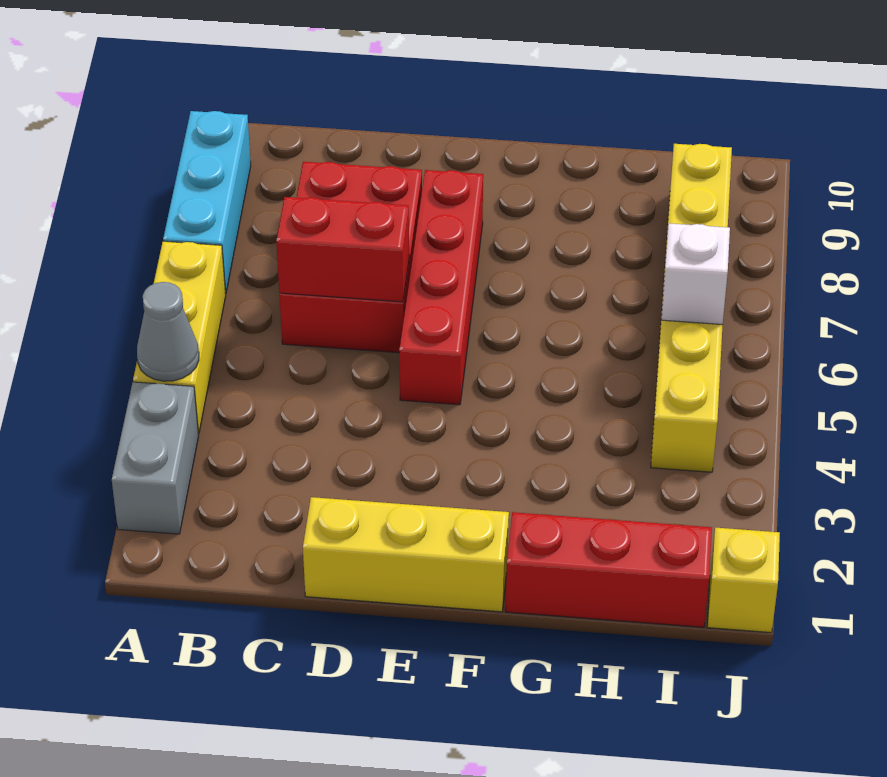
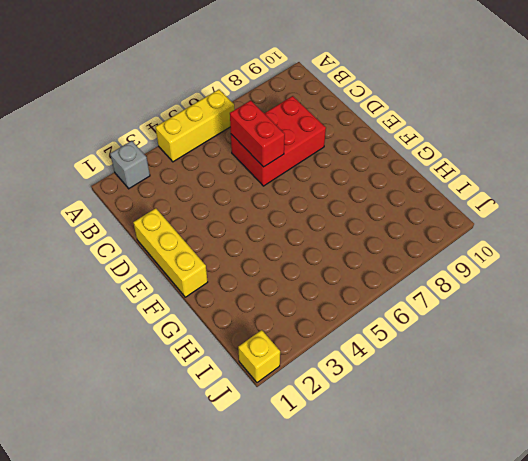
grey brick A2 level 1 -> grey brick A2:A3 level 1
none -> cyan brick A7:A9 level 1
none -> red brick E5:E8 level 1
none -> red brick G1:I1 level 1

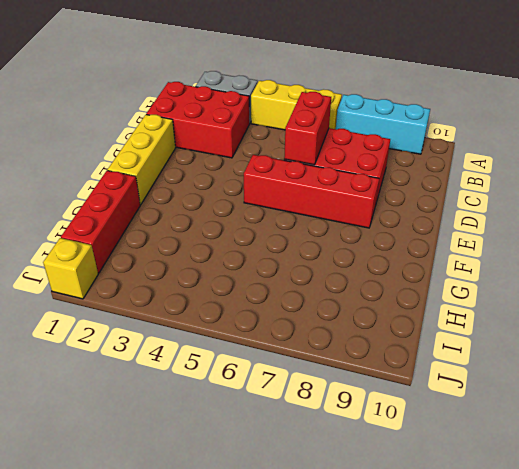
red brick B1:C3 level 1 -> none
none -> yellow brick I4:I9 level 1
none -> grey cone A4 level 2
none -> white brick I6 level 2

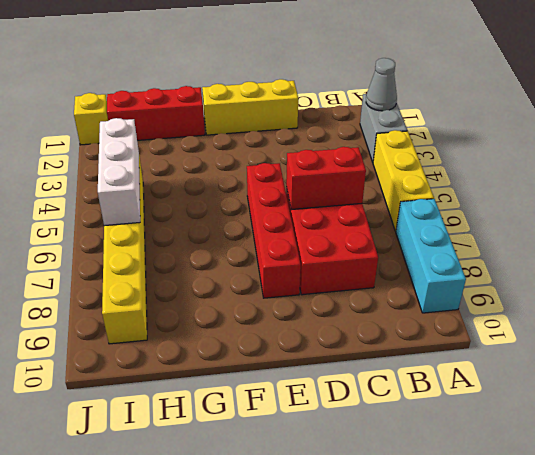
grey cone A2 level 2 -> grey cone A4 level 2
white brick I4:I6 level 2 -> white brick I6 level 2

